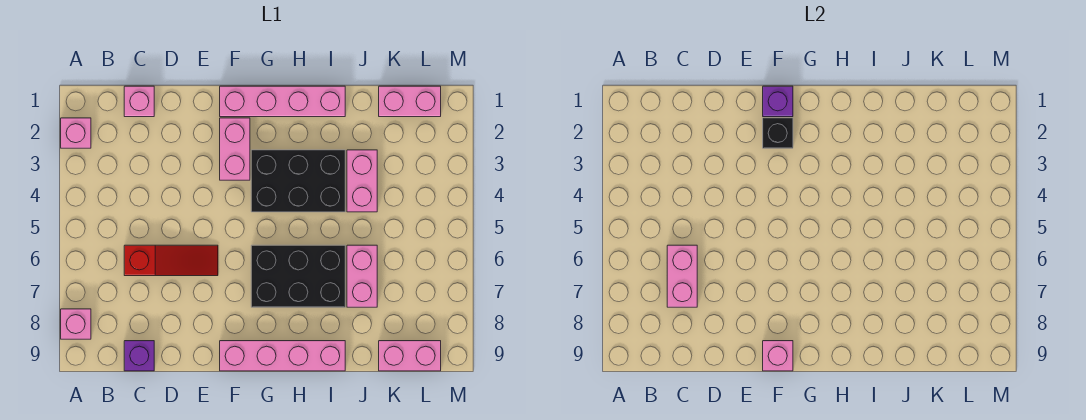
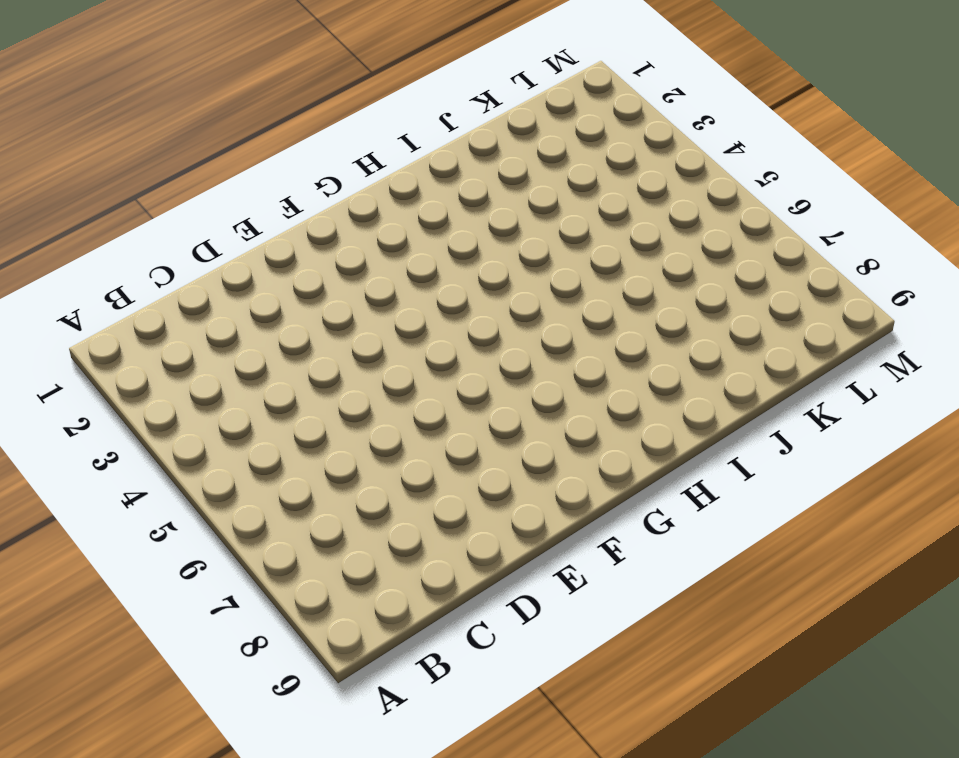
none -> pink brick A2 level 1
none -> pink brick A8 level 1
none -> pink brick C1 level 1

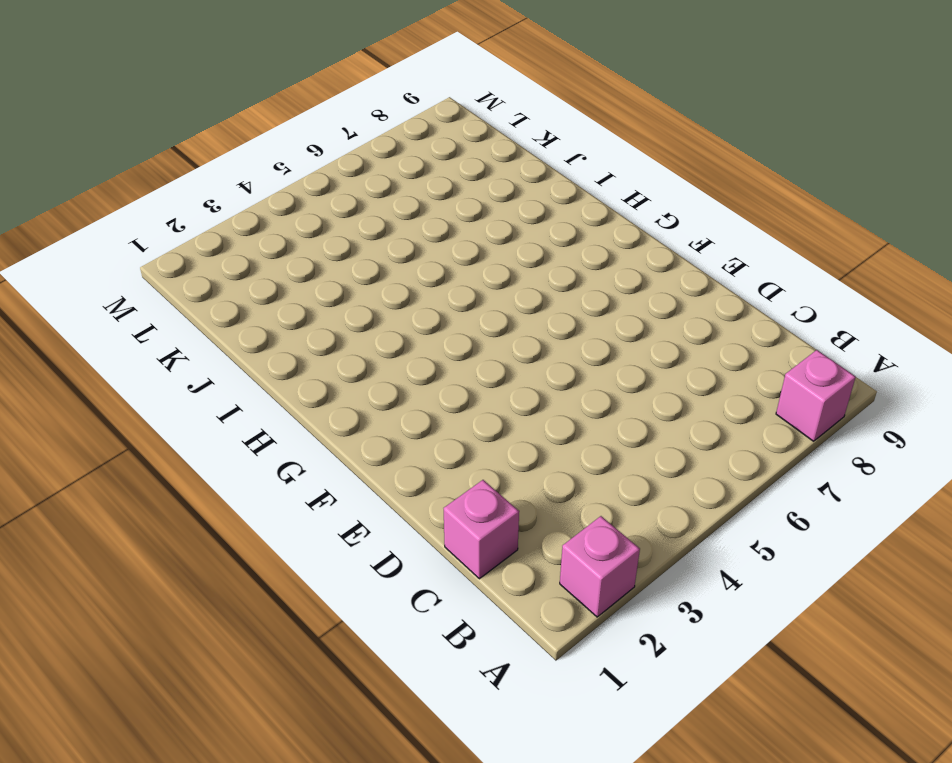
none -> red slope C6:E6 level 1 top C
none -> purple brick C9 level 1
none -> pink brick F1:I1 level 1

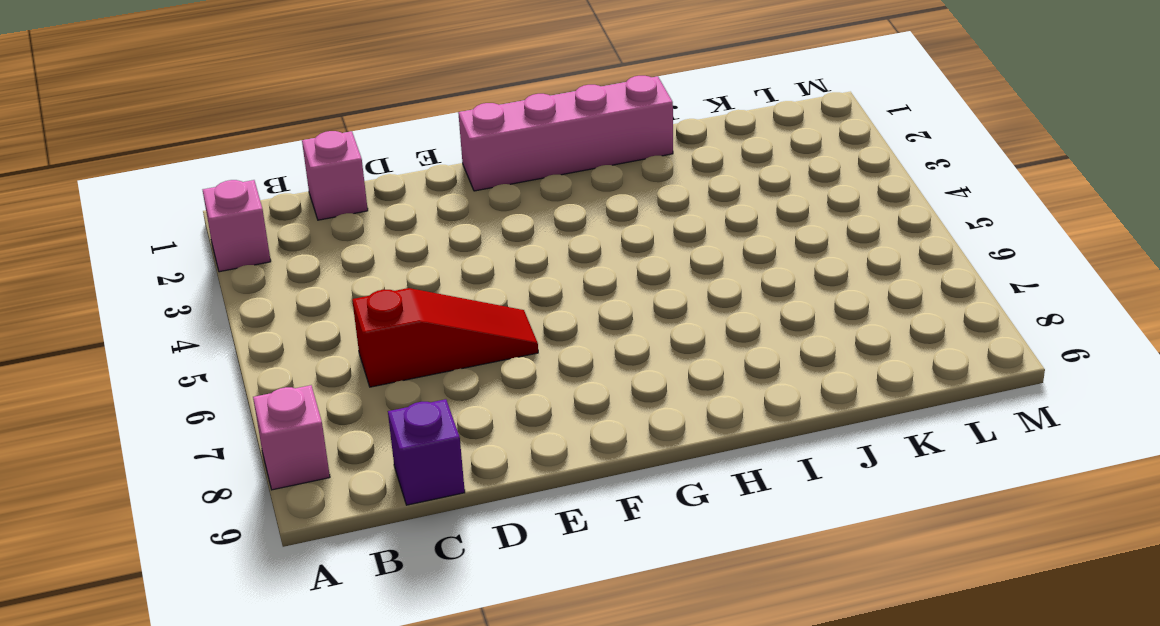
none -> pink brick F2:F3 level 1
none -> pink brick F9:I9 level 1
none -> black brick G3:I4 level 1

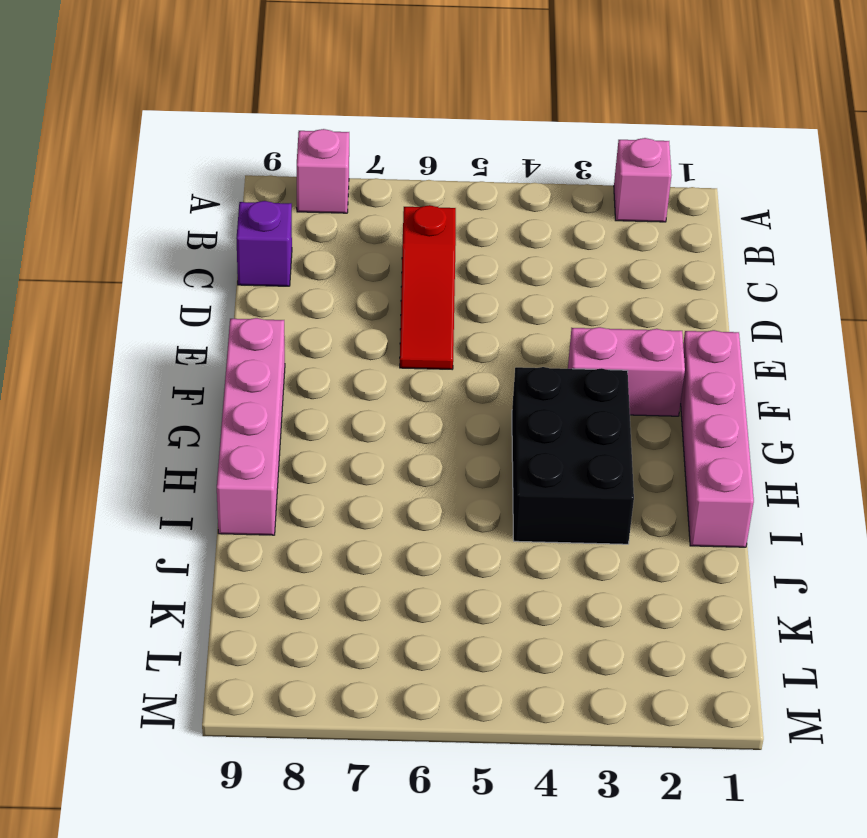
none -> pink brick C1 level 1
none -> black brick G6:I7 level 1
none -> pink brick J3:J4 level 1

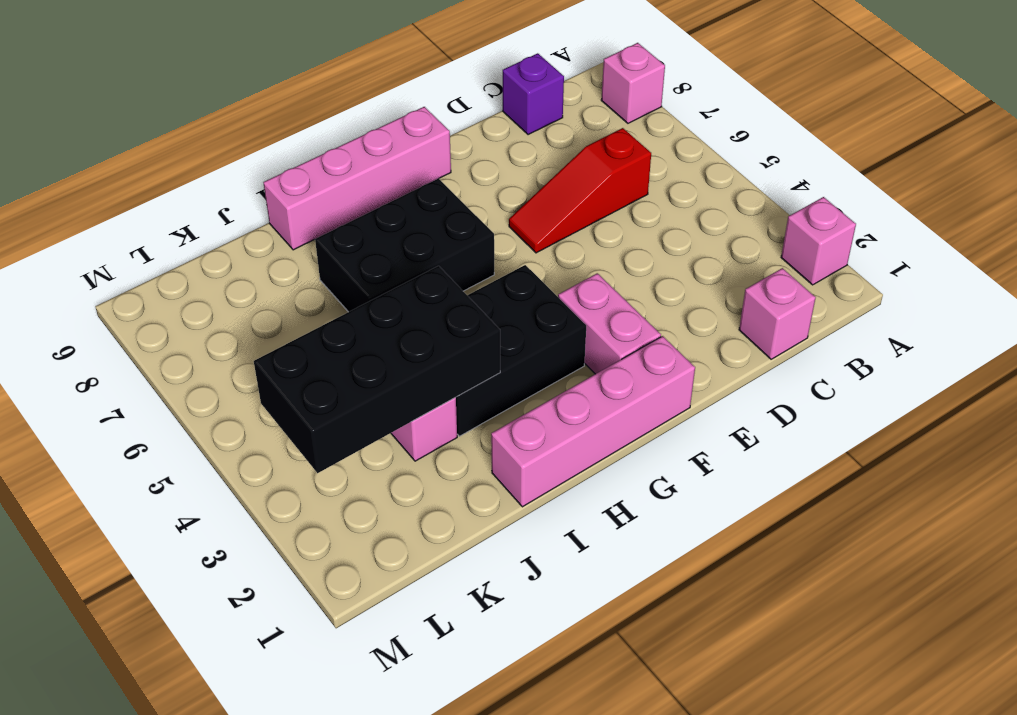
black brick I3:L4 level 2 -> none
none -> pink brick J6:J7 level 1
none -> pink brick K1:L1 level 1
none -> pink brick K9:L9 level 1

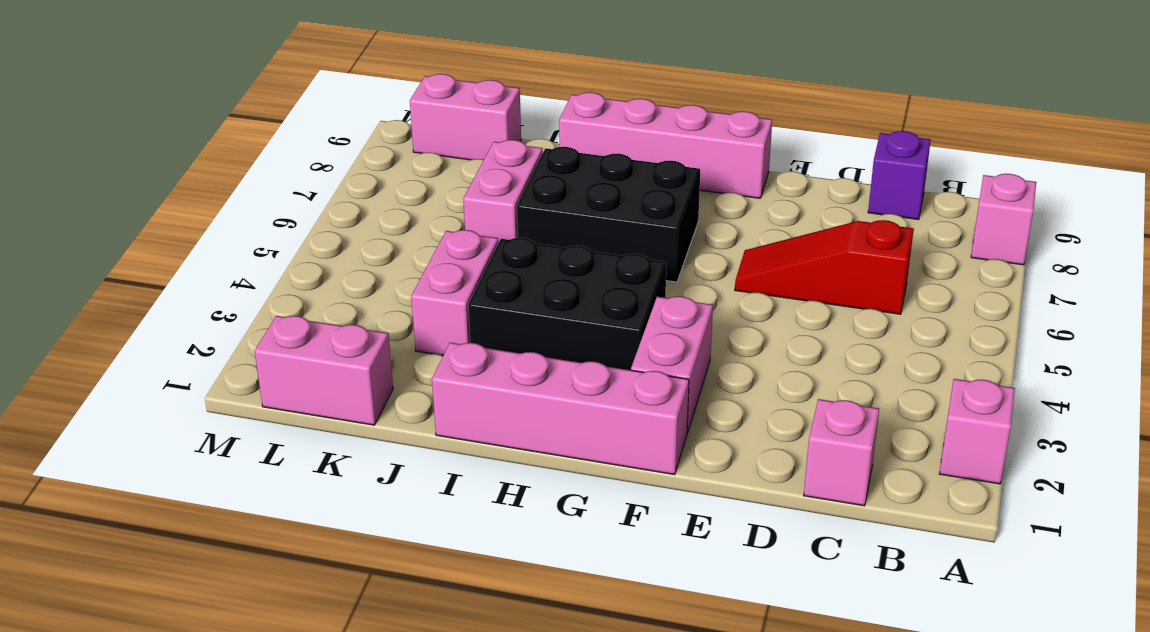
none -> pink brick C6:C7 level 2
none -> purple brick F1 level 2
none -> black brick F2 level 2

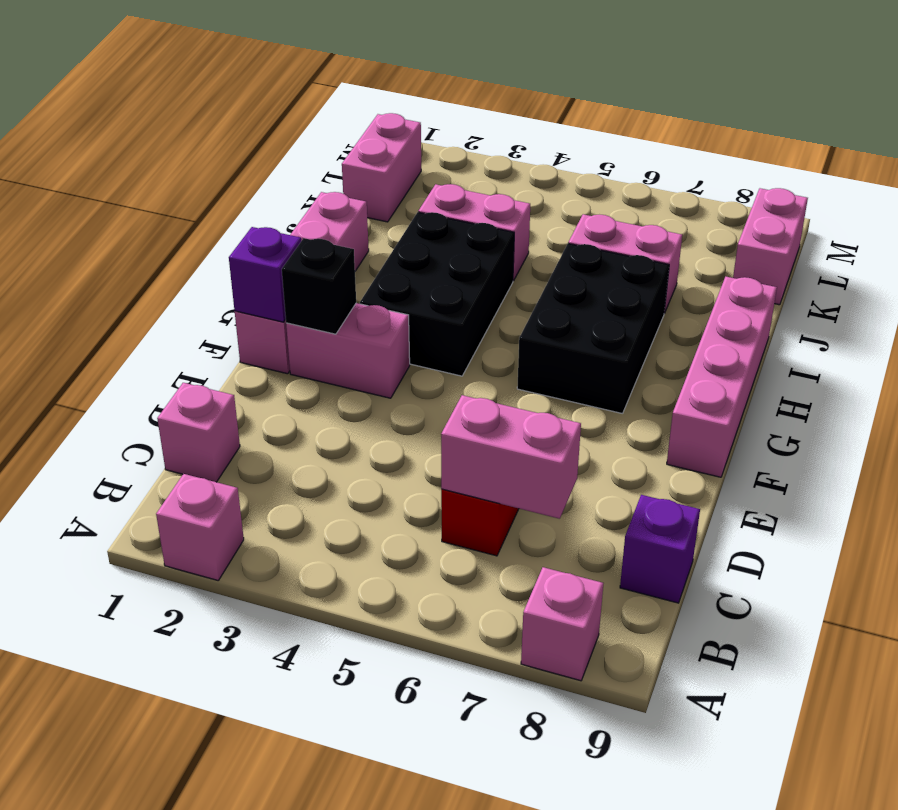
none -> pink brick F9 level 2

